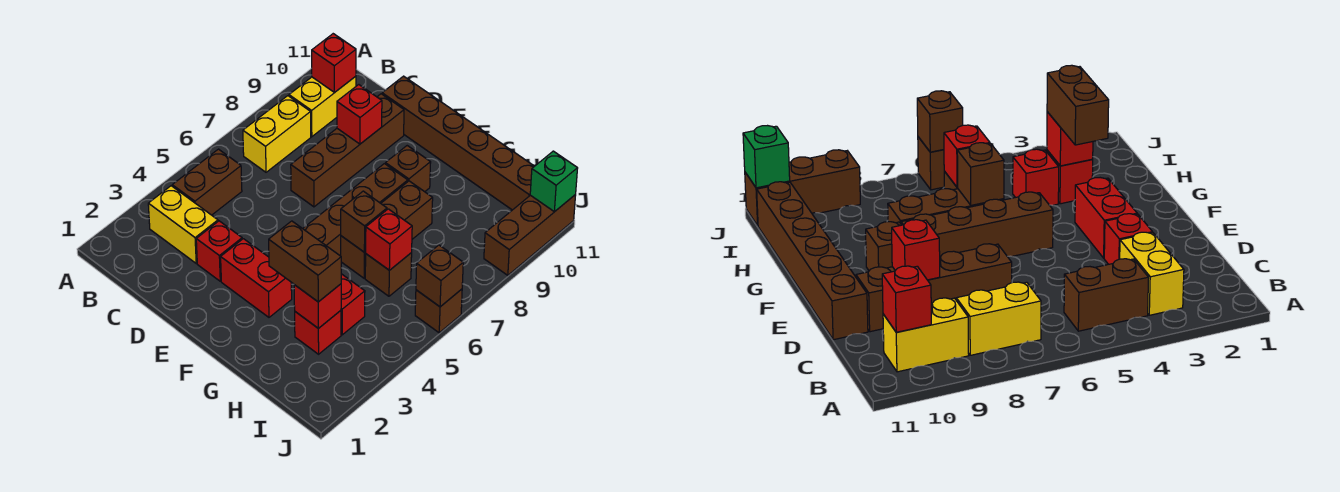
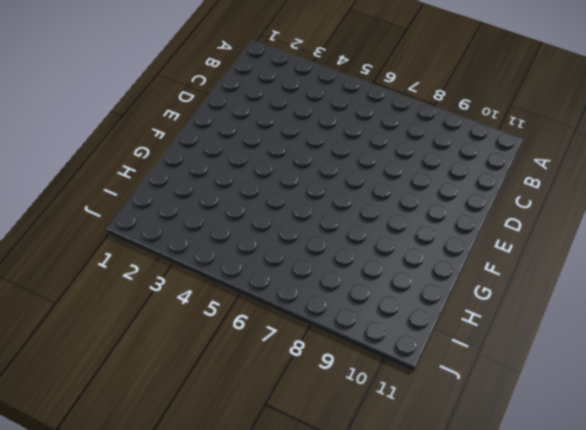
none -> yellow brick B3:C3 level 1
none -> brown brick B4:B5 level 1
none -> yellow brick B7:B8 level 1

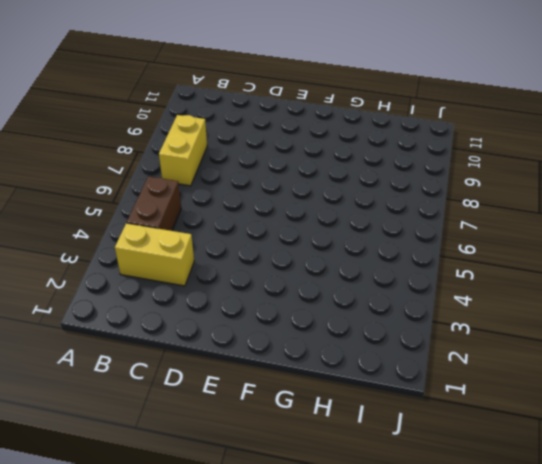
none -> yellow brick B9:B10 level 1
none -> red brick D3 level 1
none -> brown brick D7:D10 level 1

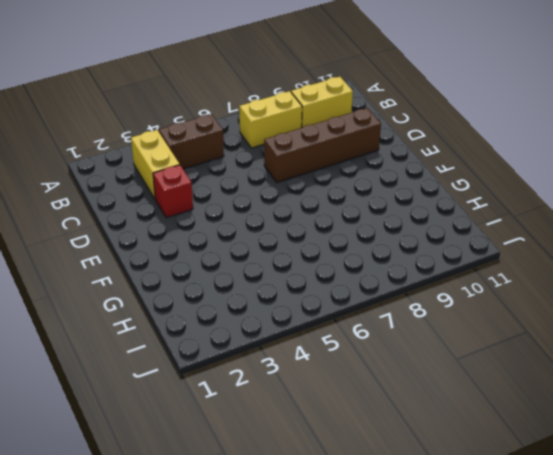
none -> brown brick D11:I11 level 1
none -> red brick E3:F3 level 1
none -> brown brick F5:F8 level 1

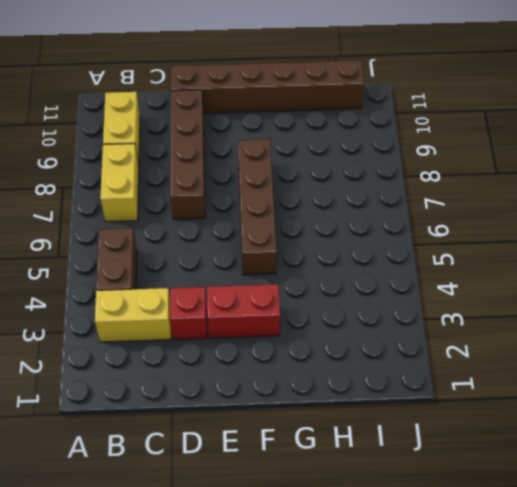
none -> brown brick F9 level 1
none -> brown brick G6:G8 level 1
none -> red brick H3 level 1

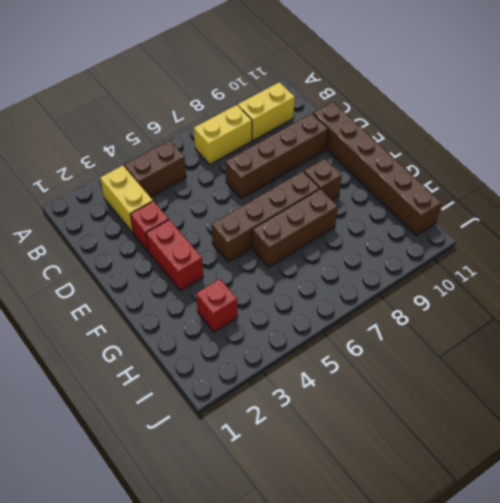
none -> red brick H4 level 1
none -> brown brick H6 level 1
none -> brown brick J6 level 1

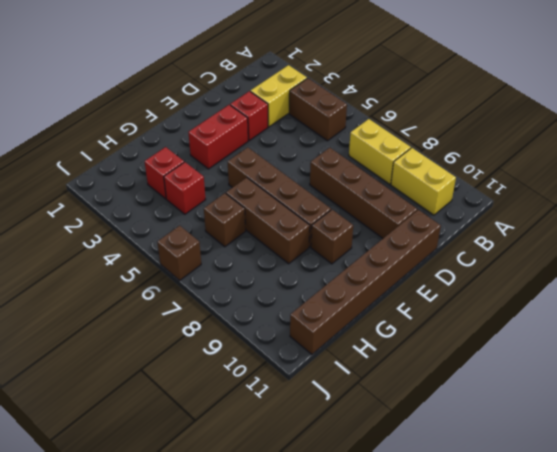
none -> brown brick J9:J11 level 1
none -> red brick B10 level 2
none -> red brick D9 level 2

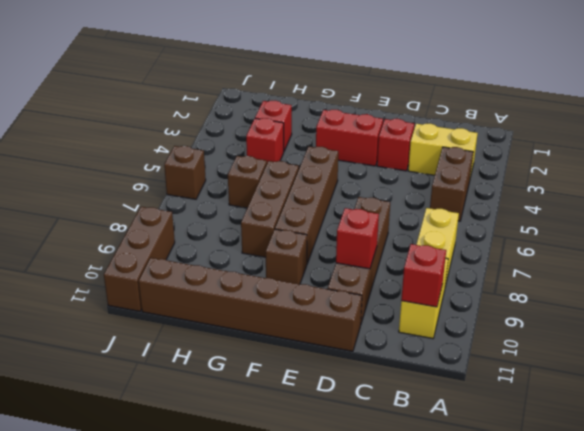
none -> brown brick G6 level 2
none -> red brick H3 level 2
none -> red brick H6 level 2

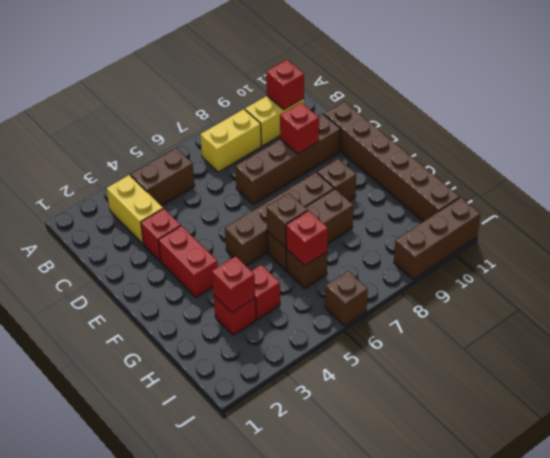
none -> brown brick J6 level 2
none -> green brick J11 level 2
none -> brown brick G3:H3 level 3

